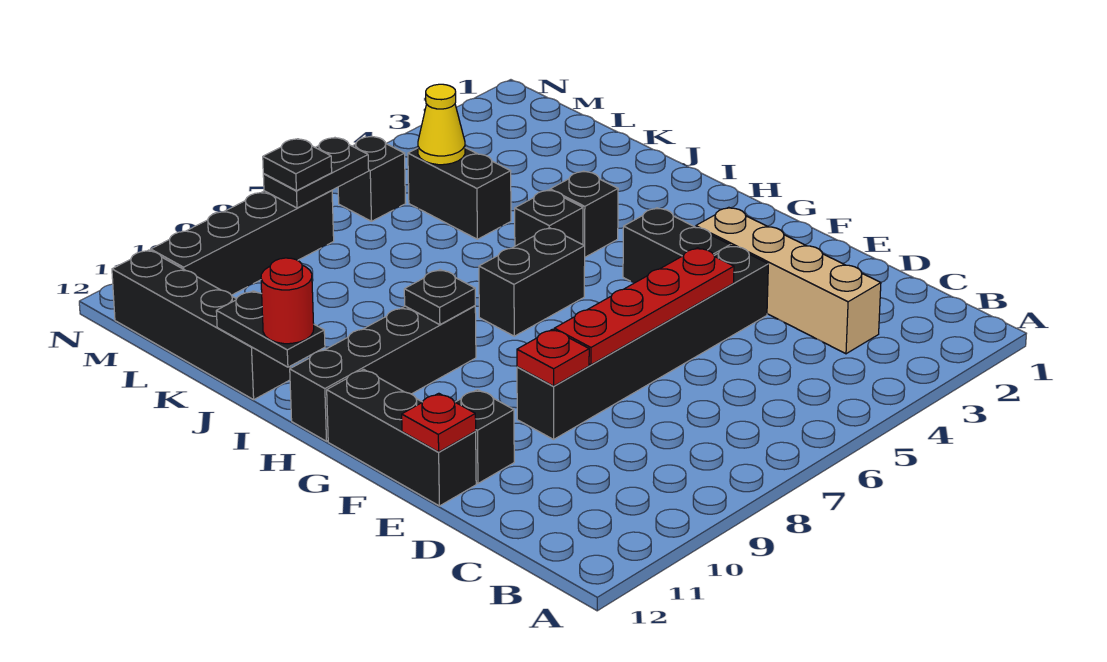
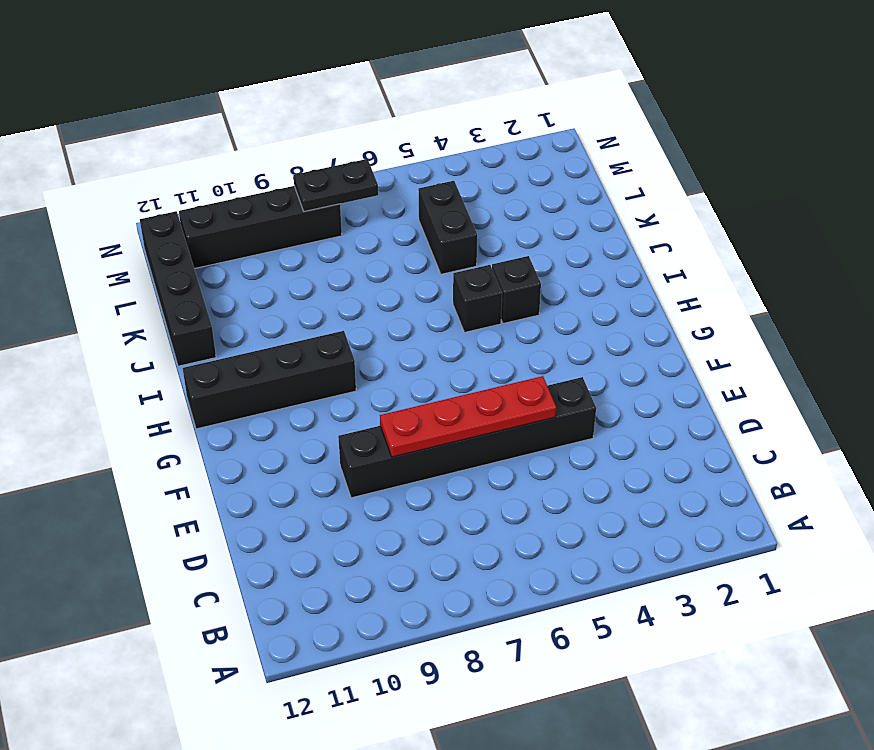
none -> tan brick C3:F3 level 1
none -> black brick E11 level 1
none -> black brick E12:G12 level 1

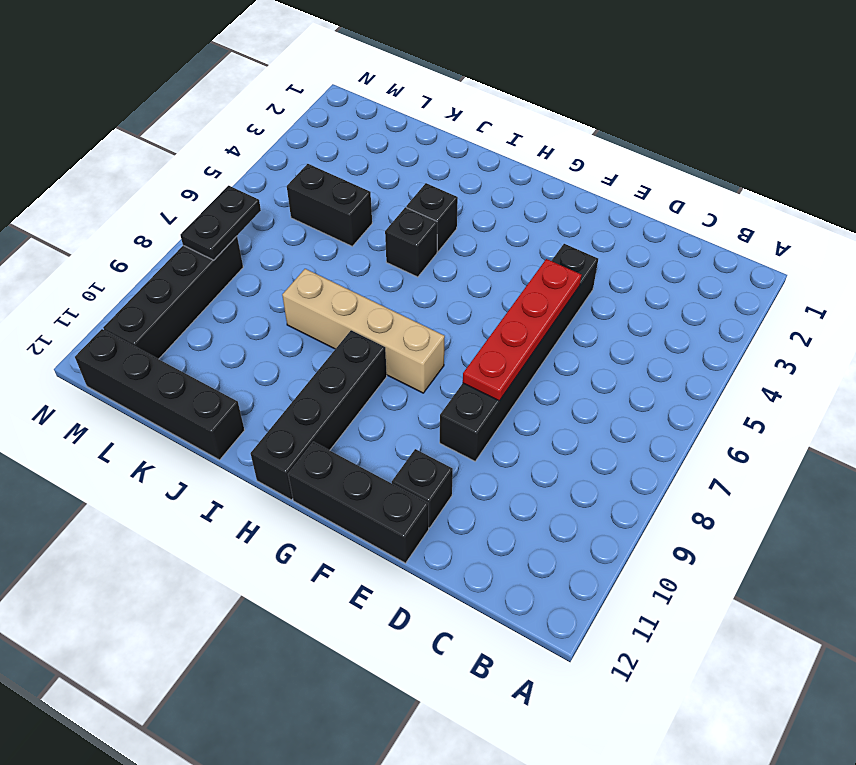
tan brick G8:J8 level 1 -> tan brick C3:F3 level 1
none -> black brick F4:G4 level 1
none -> black brick H6:H7 level 1
none -> black brick M6 level 1

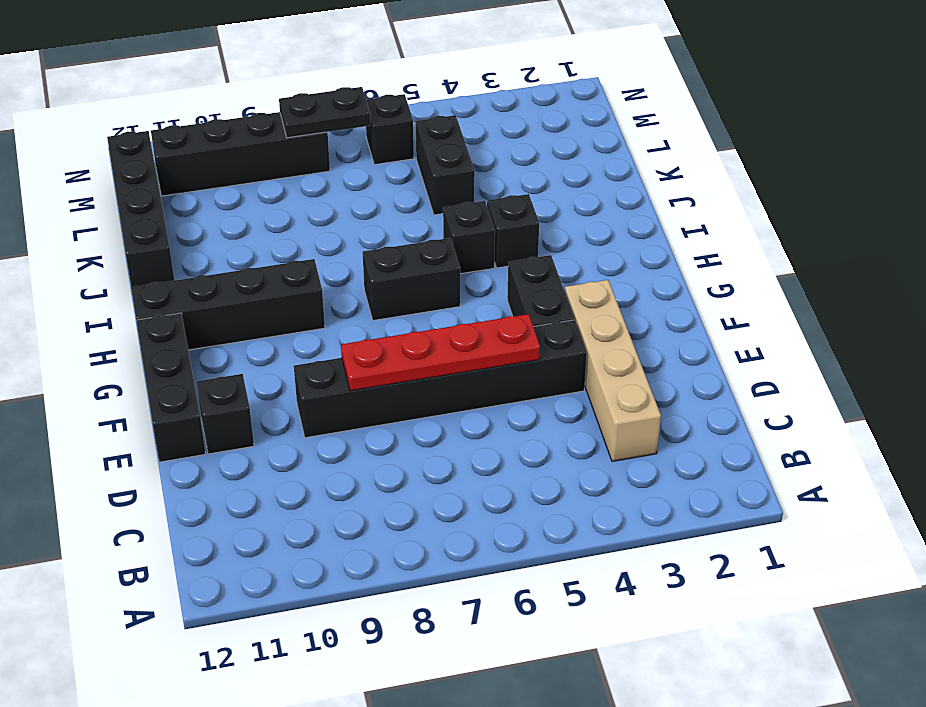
none -> red plate E9 level 2
none -> red plate E12 level 2
none -> black plate H9 level 2

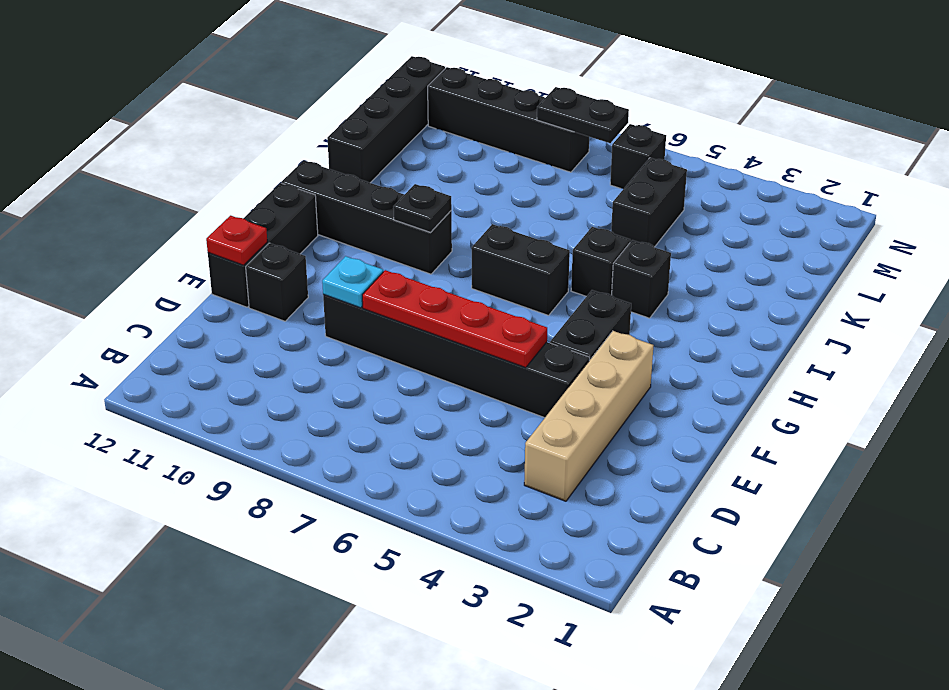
cyan plate E9 level 2 -> red plate E9 level 2
none -> black plate I12:J12 level 2
none -> yellow cone L5 level 2
none -> red round brick I12 level 3

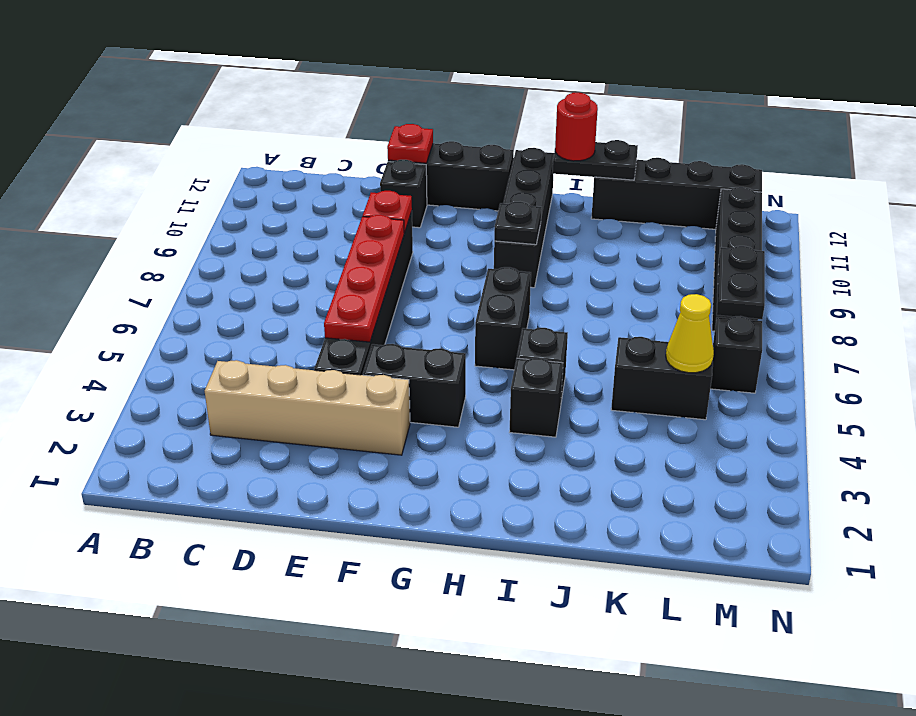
none -> black plate M8 level 3

